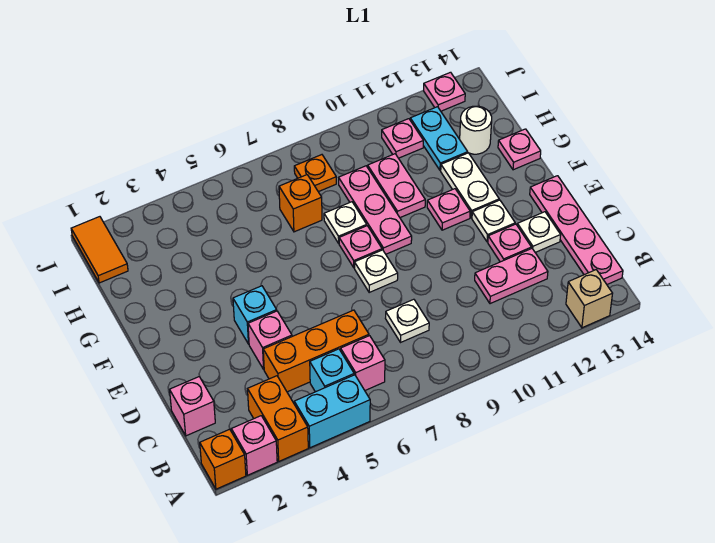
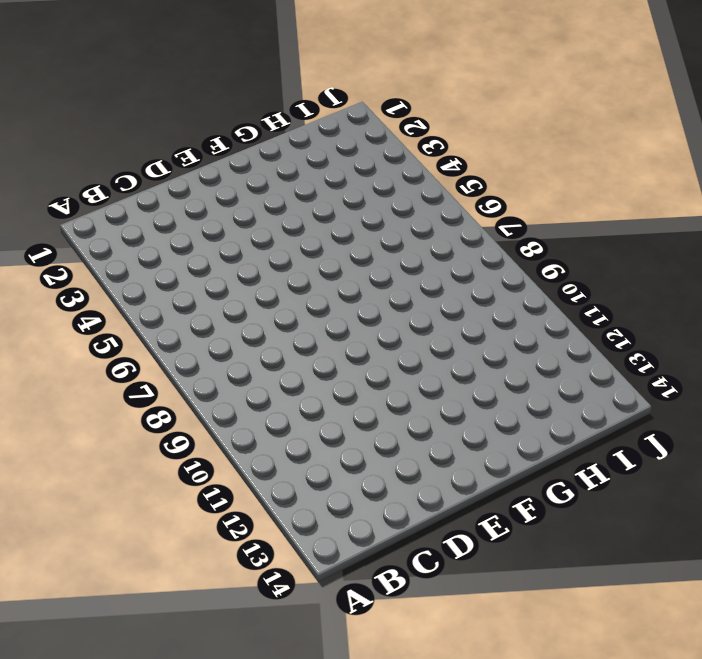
none -> orange brick A1 level 1
none -> pink brick A2 level 1
none -> orange brick A3:B3 level 1
none -> cyan brick A4:A5 level 1

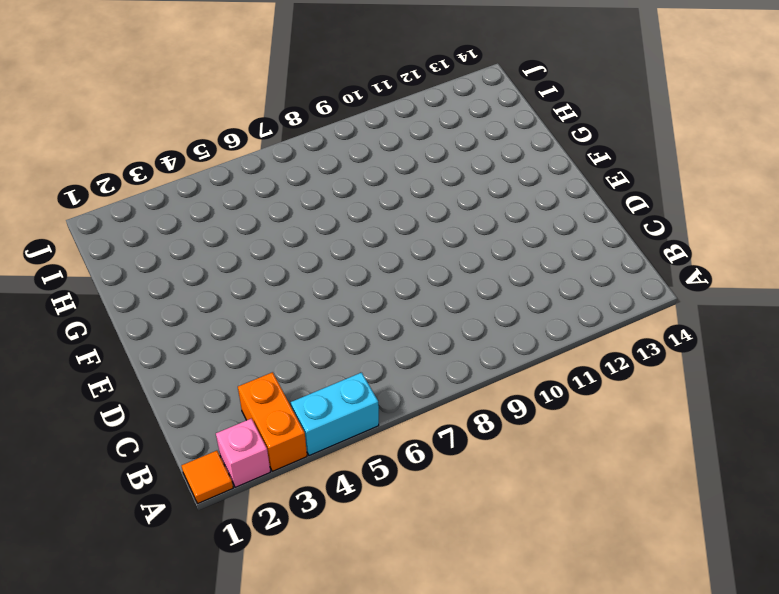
orange tile A1 level 1 -> orange brick A1 level 1
none -> tan brick A13 level 1
none -> cyan brick B5 level 1
none -> pink brick B6 level 1
none -> pink plate B14:E14 level 1

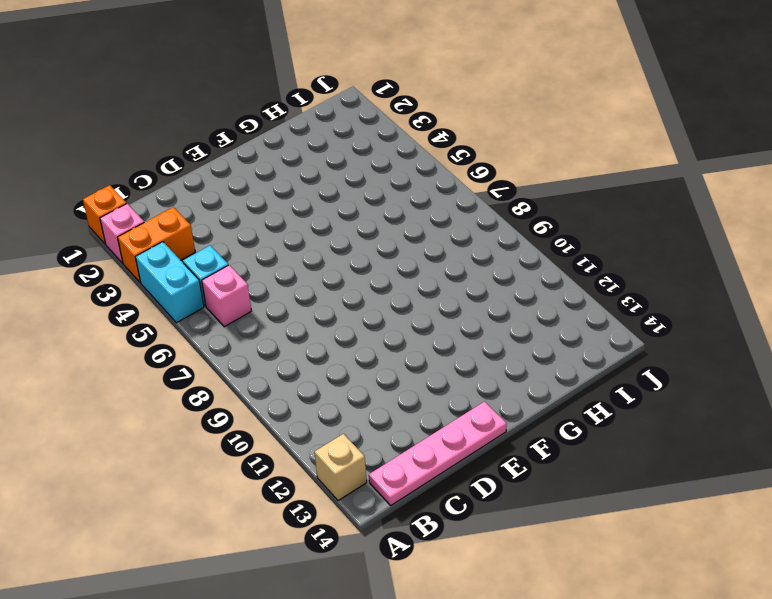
none -> pink brick C1 level 1
none -> orange brick C4:C6 level 1
none -> white plate C8 level 1
none -> pink plate C11:C12 level 1

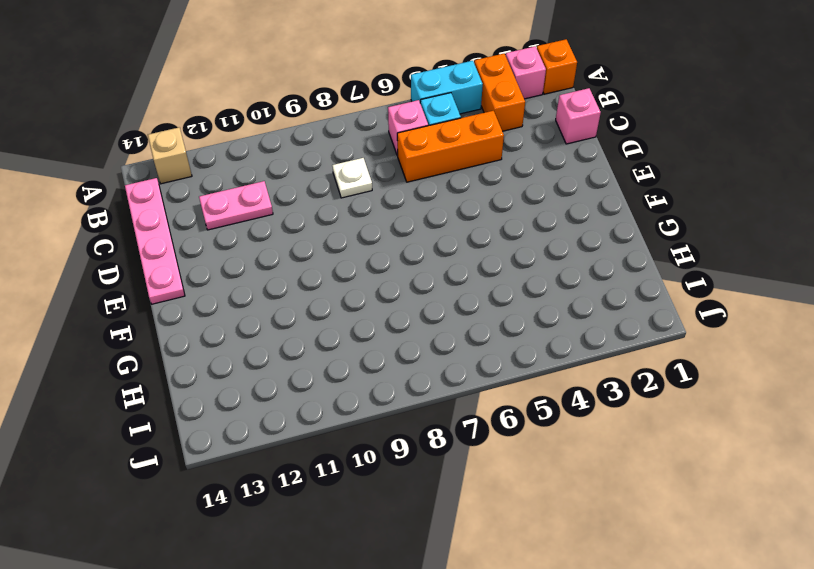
none -> pink brick D4 level 1
none -> pink plate D12 level 1
none -> white plate D13 level 1
none -> cyan brick E4 level 1

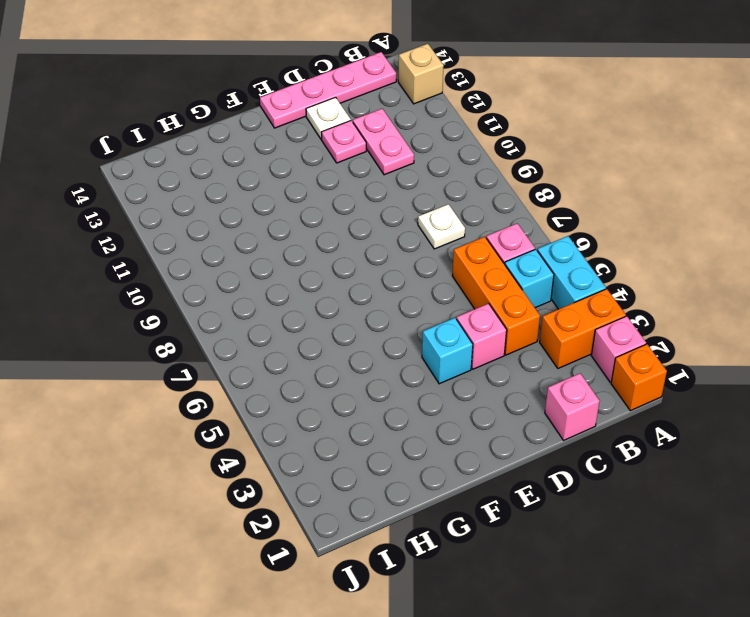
none -> white plate E8 level 1
none -> white plate E12 level 1
none -> pink plate F8 level 1
none -> pink plate F9:H9 level 1

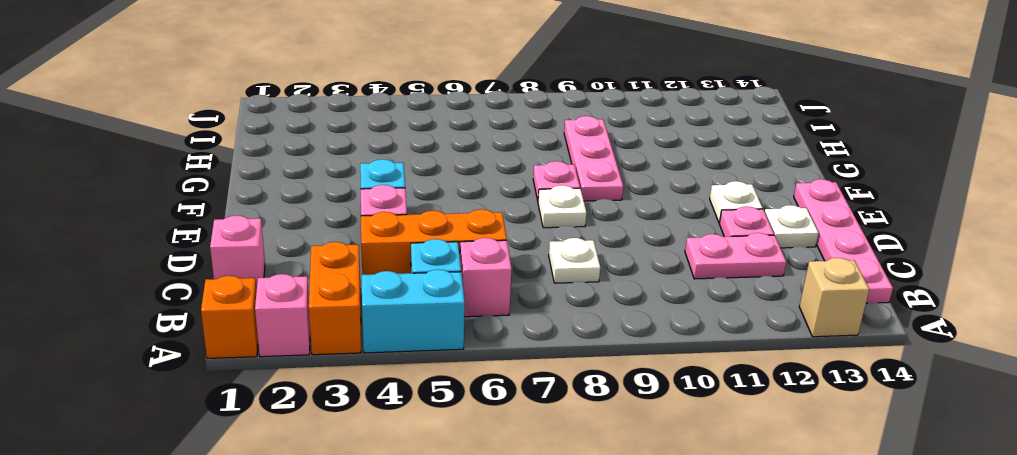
none -> pink plate F11 level 1
none -> white plate F12:G12 level 1
none -> white plate G8 level 1
none -> pink plate G10:H10 level 1

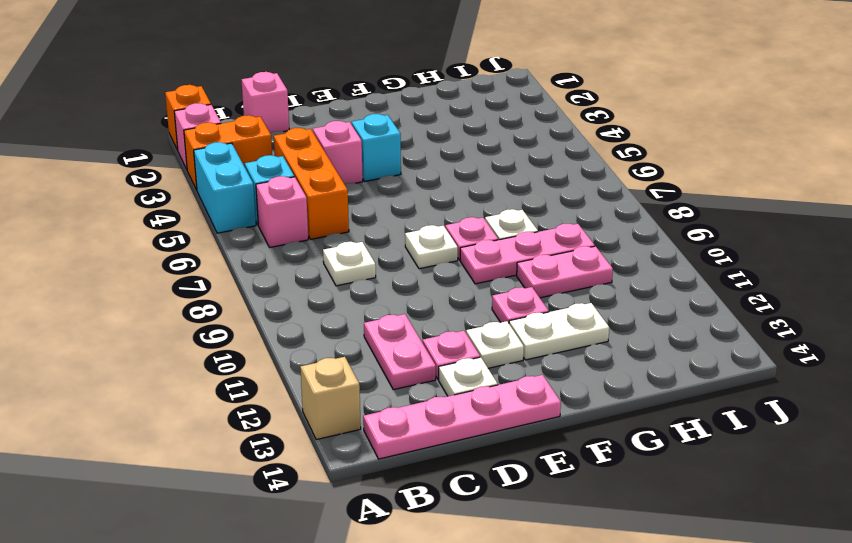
none -> pink plate G14 level 1
none -> orange brick H7 level 1
none -> cyan plate H12:I12 level 1
none -> white round brick H13 level 1

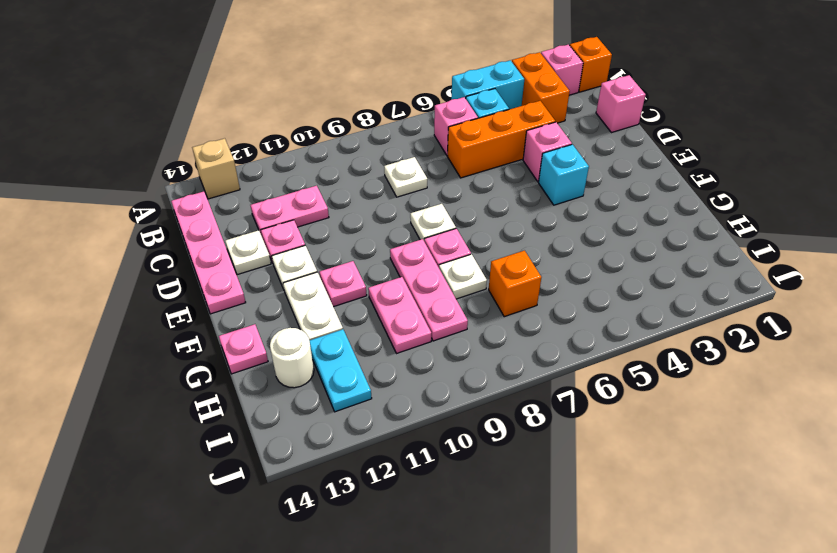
none -> orange tile I1:J1 level 1
none -> orange plate I8 level 1
none -> pink plate I11 level 1
none -> pink plate J13 level 1

